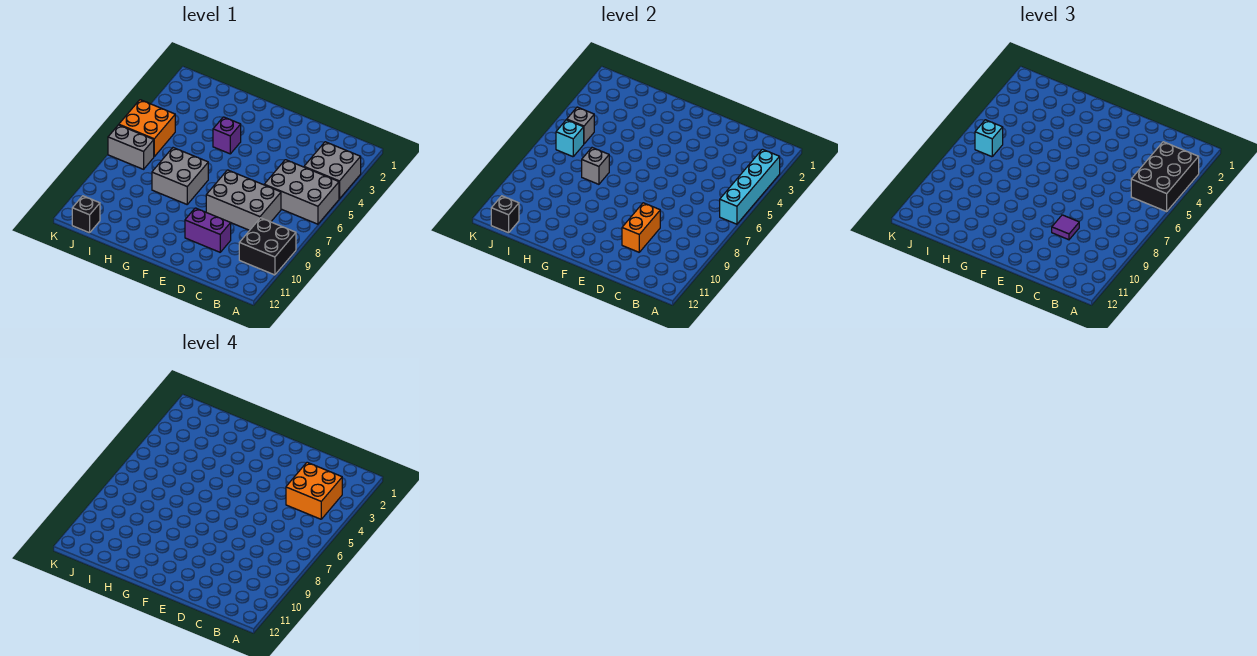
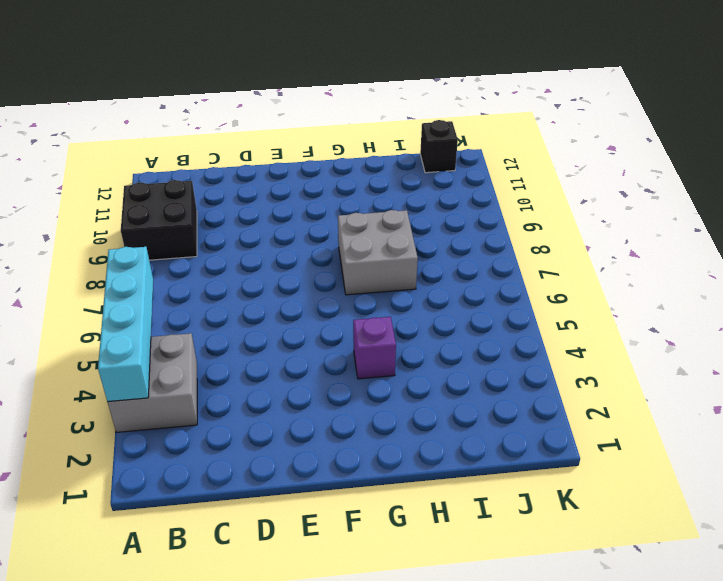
none -> grey brick A5:C6 level 1
none -> grey brick C7:E8 level 1
none -> purple brick D10:E10 level 1

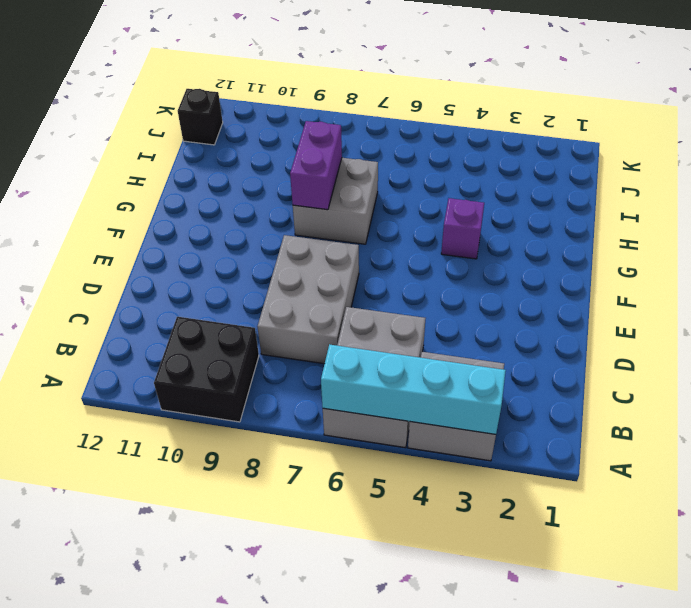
purple brick G8:H8 level 2 -> purple brick D10:E10 level 1
none -> orange brick J5:K6 level 1
none -> grey brick J7:K7 level 1
none -> orange brick D9:D10 level 2

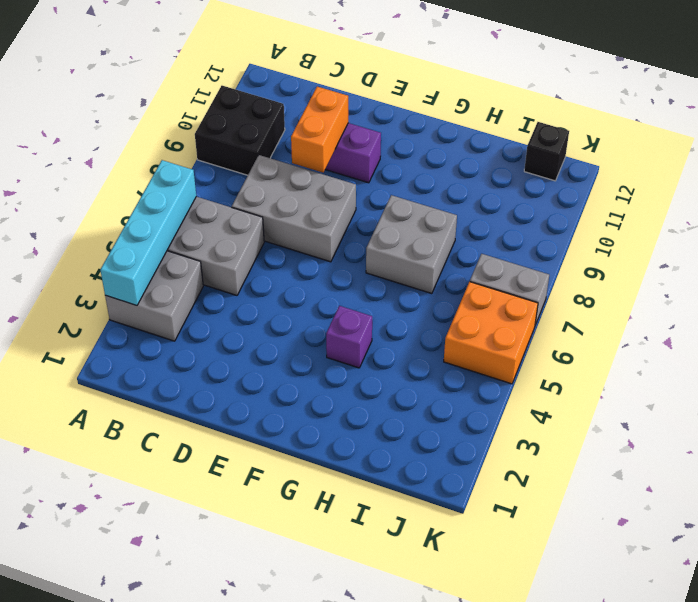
none -> grey brick H7 level 2
none -> grey brick J5 level 2
none -> cyan brick J6 level 2

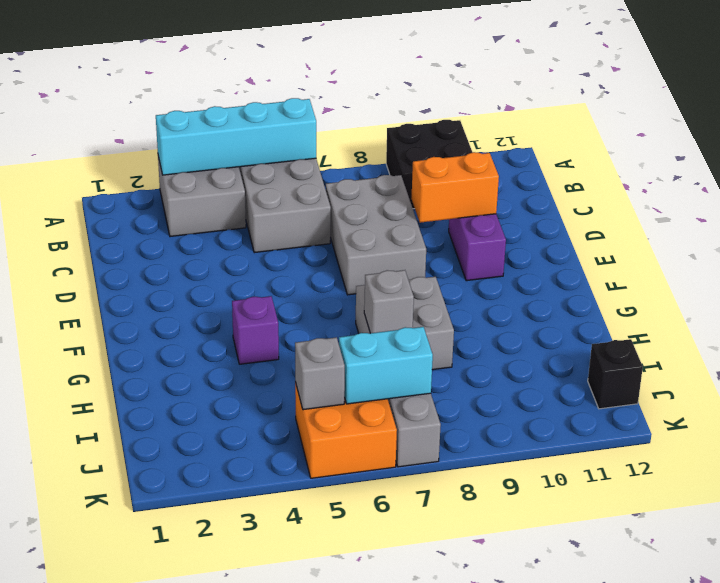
cyan brick J6:J7 level 2 -> cyan brick J6 level 2
none -> black brick J12 level 2
none -> black brick A3:B5 level 3
none -> purple tile D9 level 3

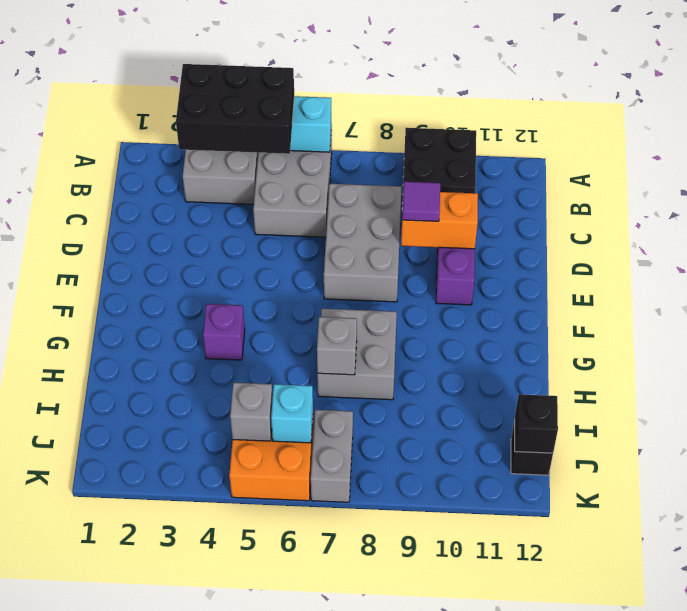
none -> cyan brick J6 level 3
none -> orange brick B3:C4 level 4

